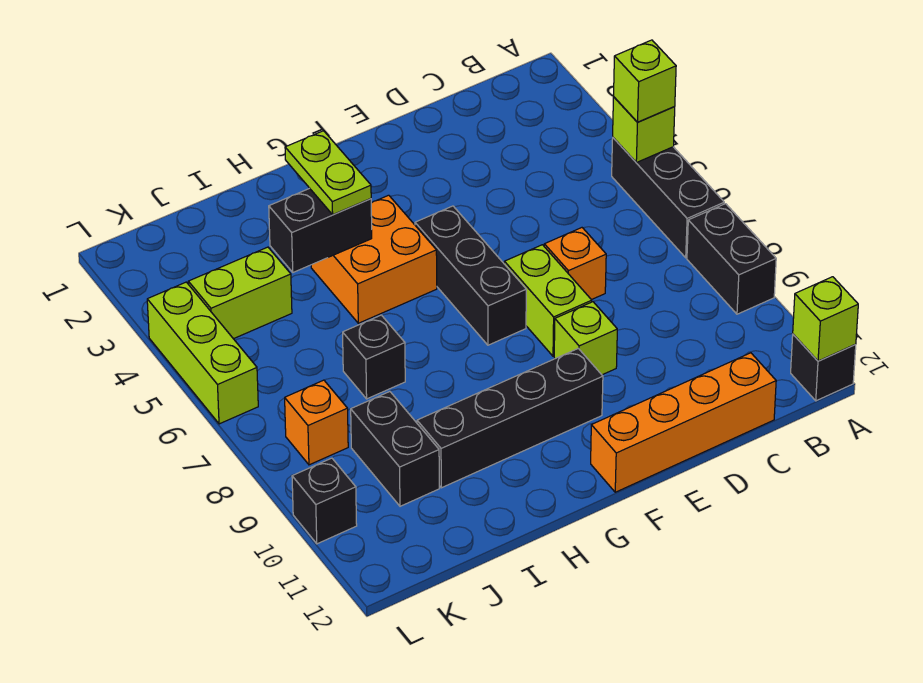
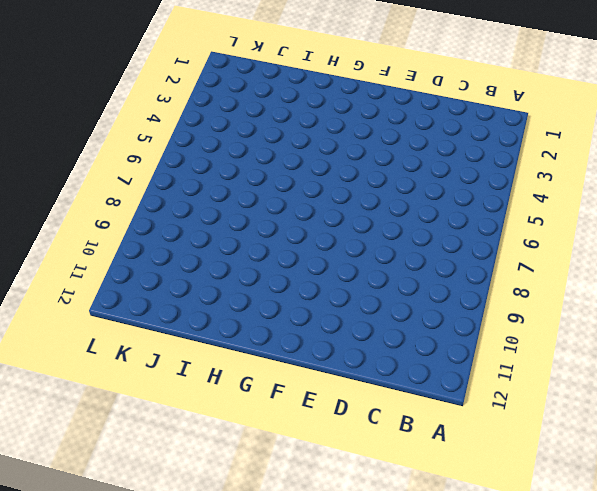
none -> black brick A5:A7 level 1
none -> black brick A8:A9 level 1
none -> black brick A12 level 1

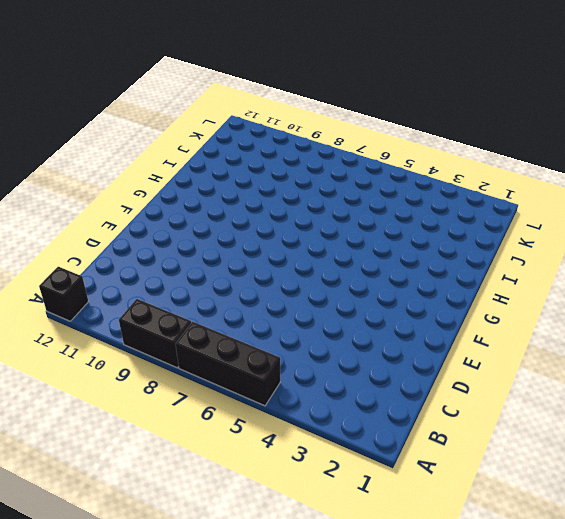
none -> orange brick C12:F12 level 1
none -> orange brick D7 level 1
none -> lime brick E7:E8 level 1

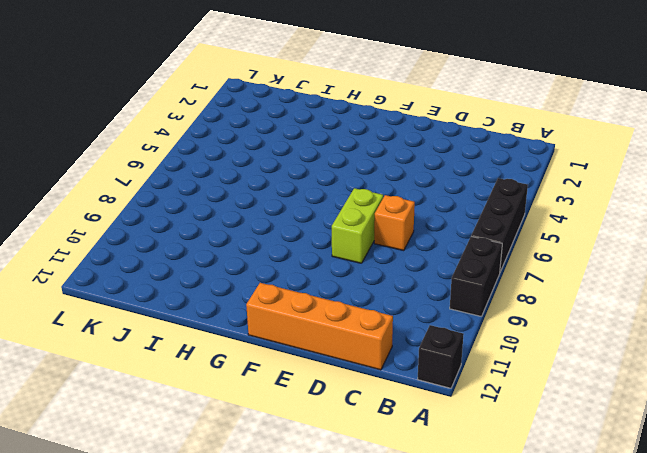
none -> lime brick E9 level 1
none -> black brick F5:F7 level 1
none -> black brick F10:I10 level 1

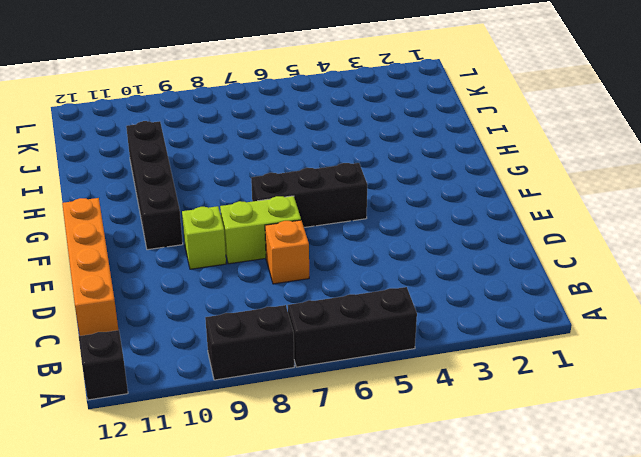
none -> orange brick G4:H5 level 1
none -> black brick I7 level 1
none -> lime brick J4:K4 level 1

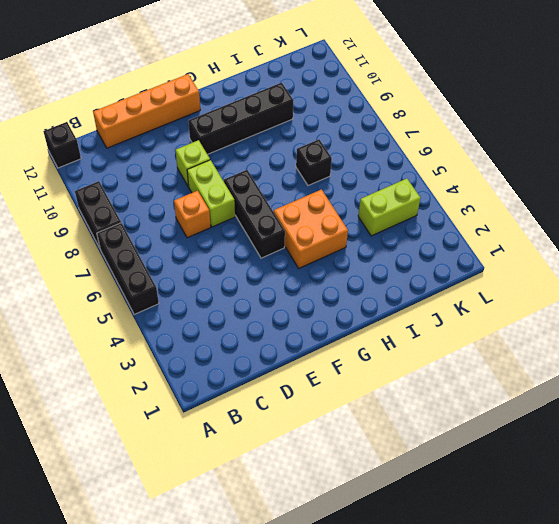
none -> black brick J9:J10 level 1
none -> orange brick K8 level 1
none -> lime brick L4:L6 level 1

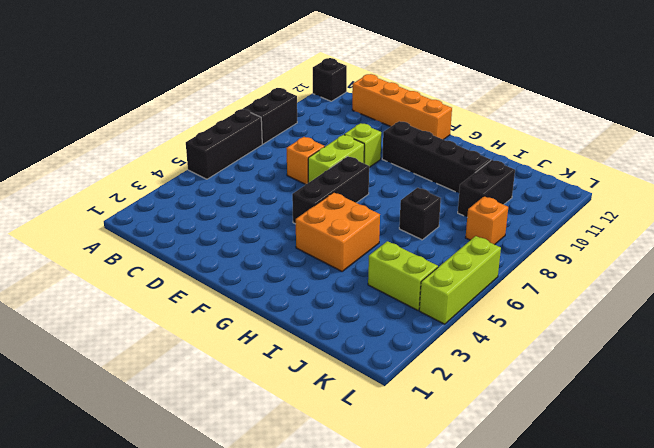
none -> black brick L10 level 1
none -> lime brick A5 level 2
none -> lime brick A12 level 2

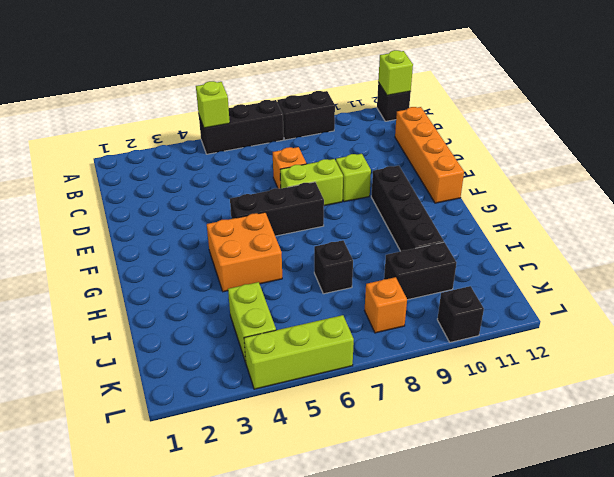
none -> black brick H4:I4 level 2
none -> lime brick A5 level 3
none -> lime plate H3:H4 level 3

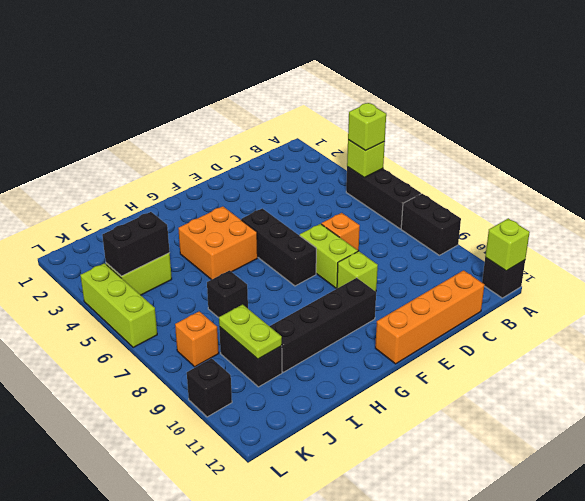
black brick J4:K4 level 2 -> black brick H4:I4 level 2
lime plate J9:J10 level 2 -> lime plate H3:H4 level 3

